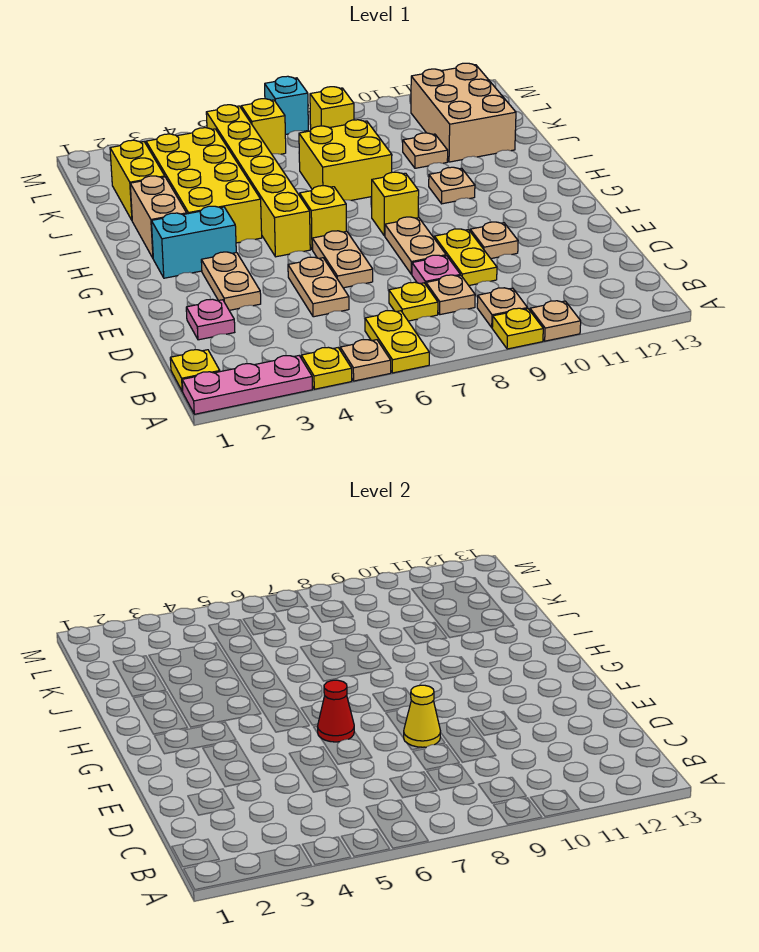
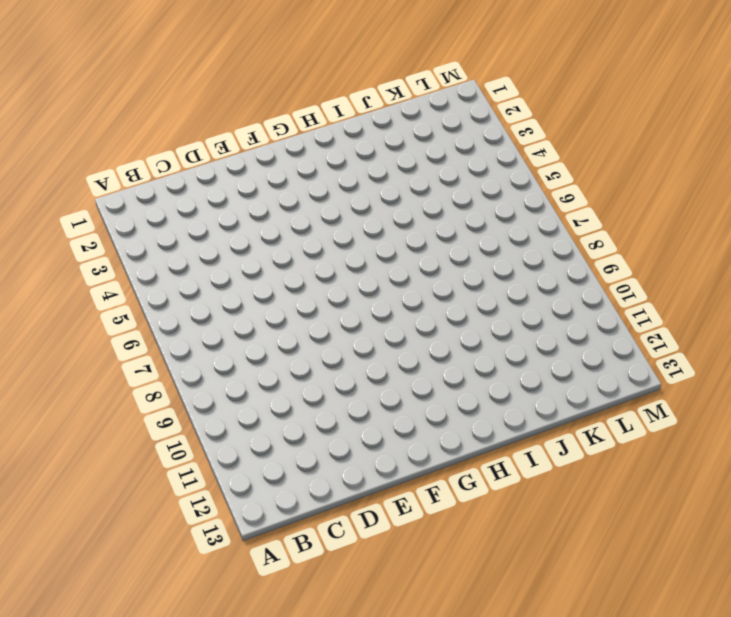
none -> pink plate A1:A3 level 1
none -> yellow plate A4 level 1
none -> tan plate A5 level 1
none -> yellow plate A6:B6 level 1

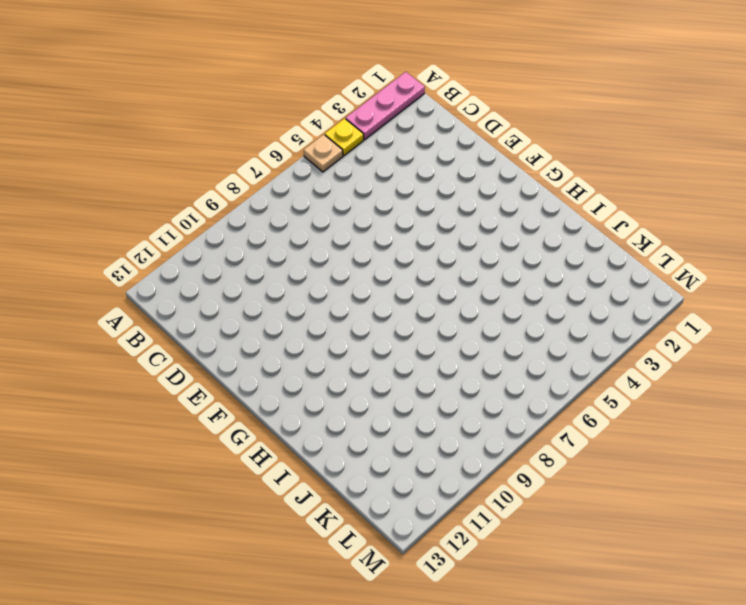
none -> yellow plate A6:B6 level 1
none -> yellow plate A9 level 1
none -> tan plate A10 level 1
none -> yellow plate B1 level 1

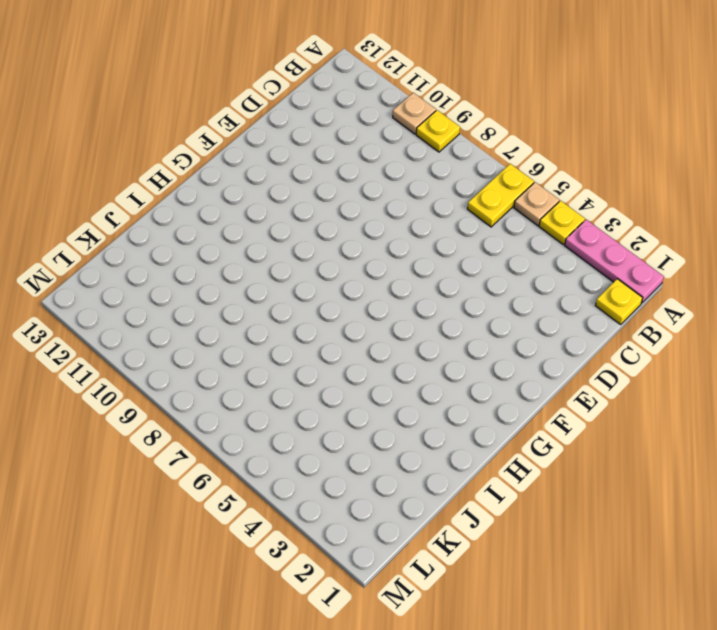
none -> tan plate B9 level 1
none -> yellow plate C7 level 1
none -> tan plate C8 level 1
none -> pink plate D2 level 1

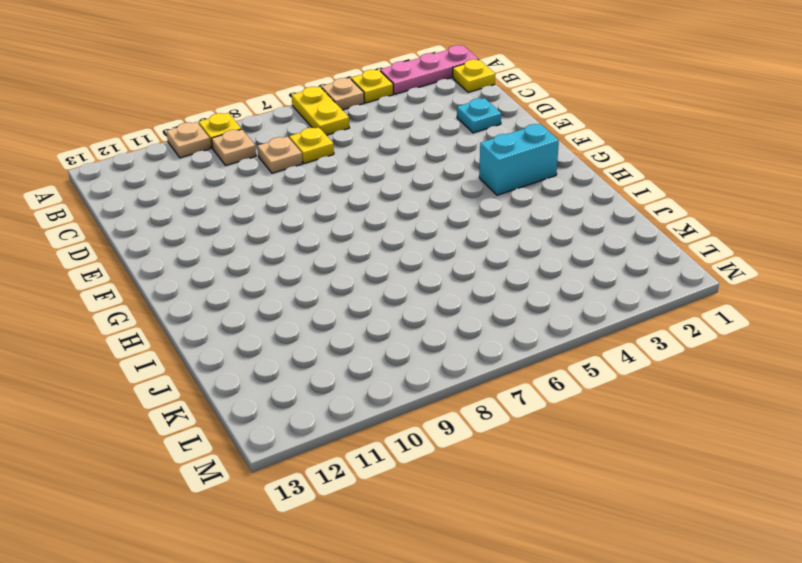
cyan plate D2 level 1 -> pink plate D2 level 1
none -> tan plate D5:E5 level 1
none -> pink plate D8 level 1
none -> yellow plate D9:E9 level 1
none -> tan plate E3:F3 level 1

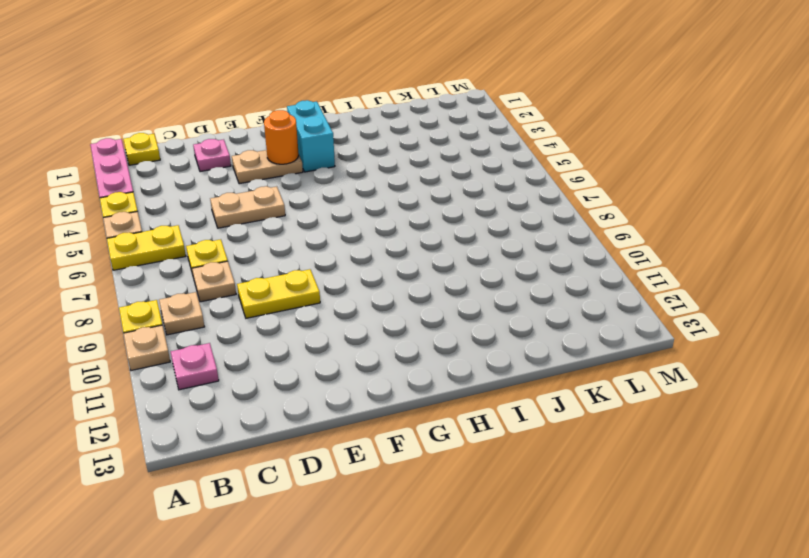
pink plate B11 level 1 -> pink plate D8 level 1
orange round brick F3 level 2 -> none
none -> tan plate E6:F6 level 1
none -> tan plate E8:F8 level 1
none -> tan plate E10 level 1
none -> yellow brick G5:L5 level 1

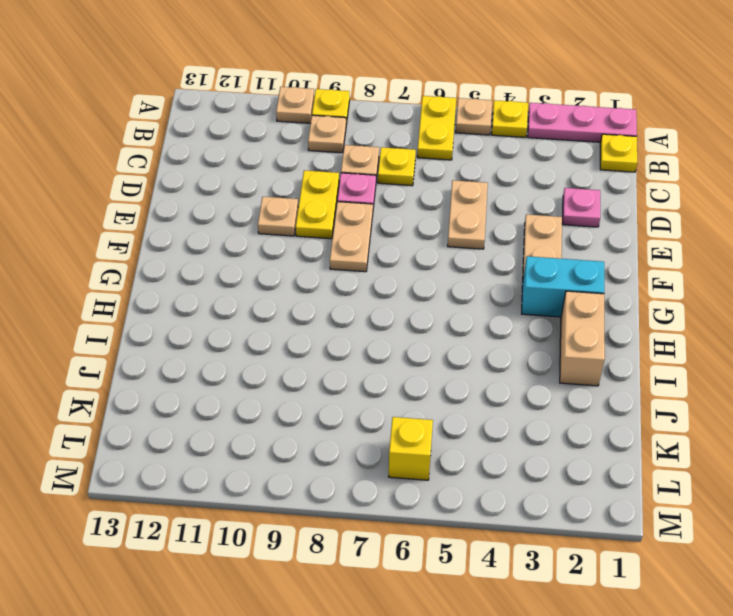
none -> tan plate E6:F6 level 1
none -> yellow brick G5:L5 level 1
none -> yellow brick G6 level 1
none -> yellow brick G8 level 1

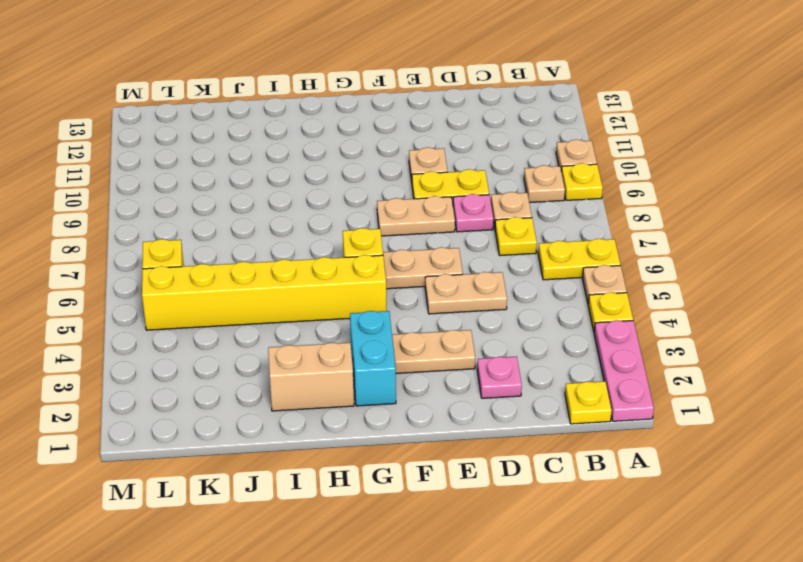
none -> yellow brick G8 level 1
none -> yellow brick H3:K4 level 1
none -> tan plate H10 level 1
none -> yellow brick I7:J8 level 1

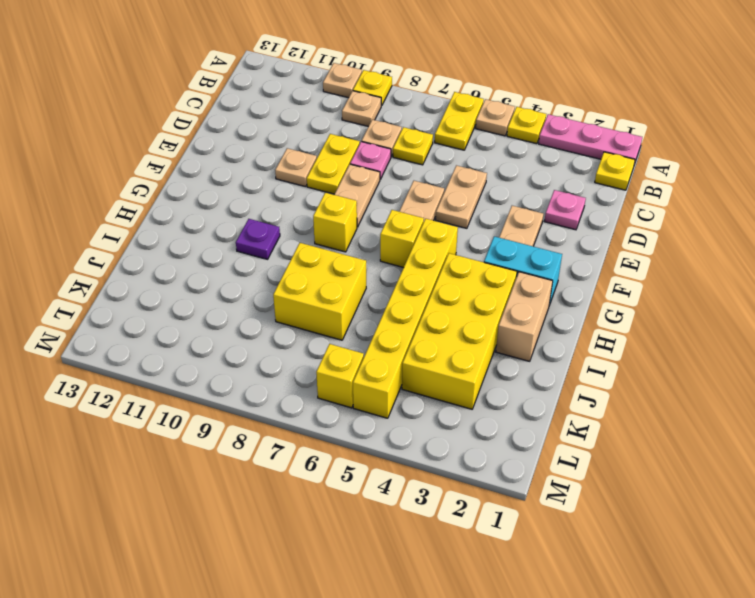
purple plate H10 level 1 -> tan plate H10 level 1
none -> yellow brick J2:K2 level 1
none -> tan plate J10 level 1
none -> tan brick J11:L12 level 1
none -> yellow brick L8 level 1

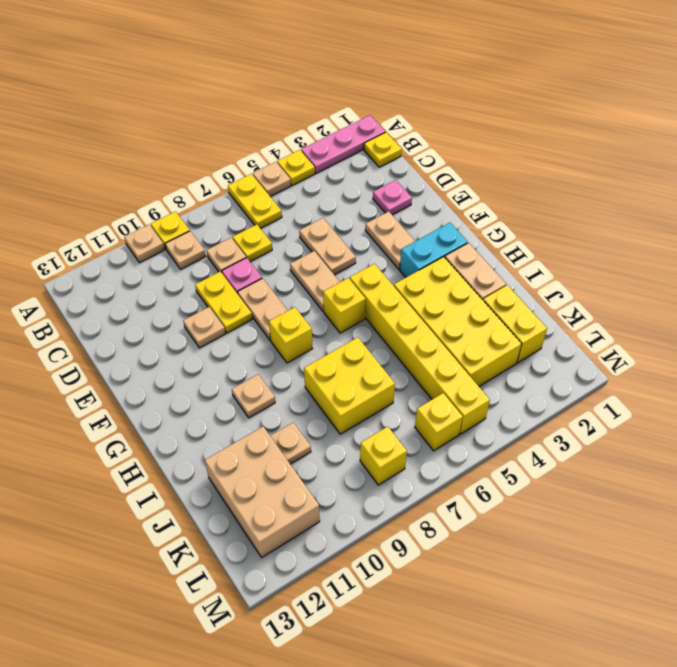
none -> cyan brick M7 level 1
none -> yellow cone E8 level 2
none -> red cone F6 level 2

